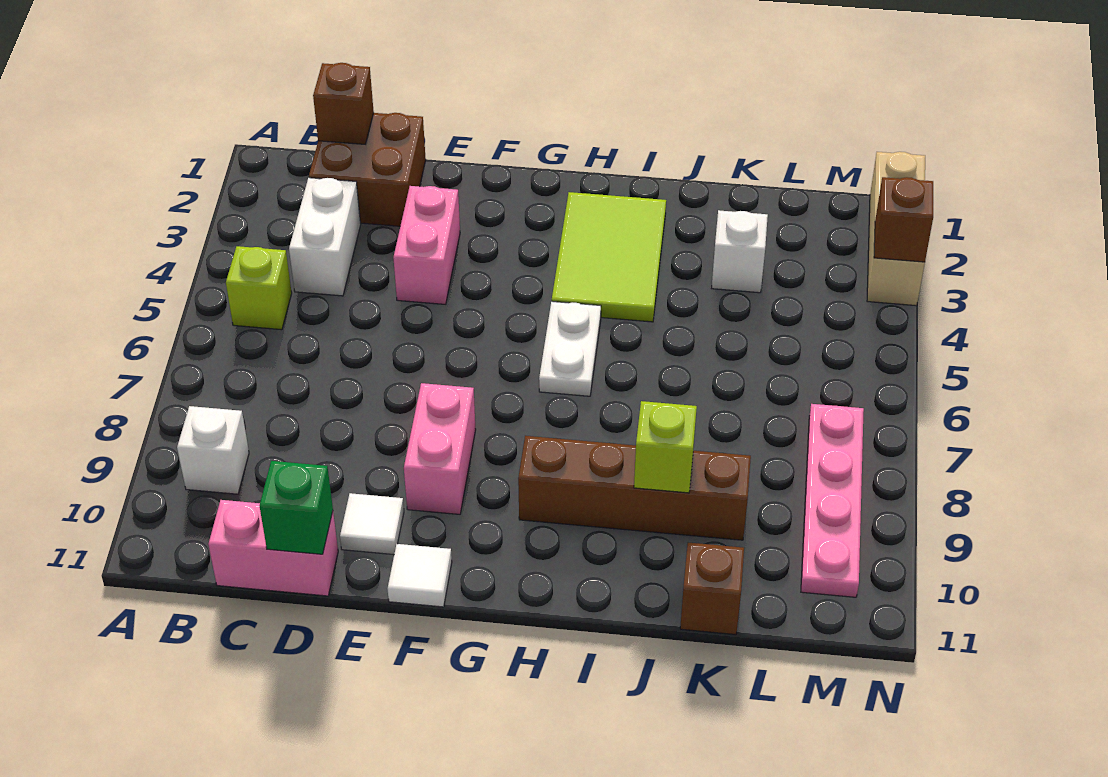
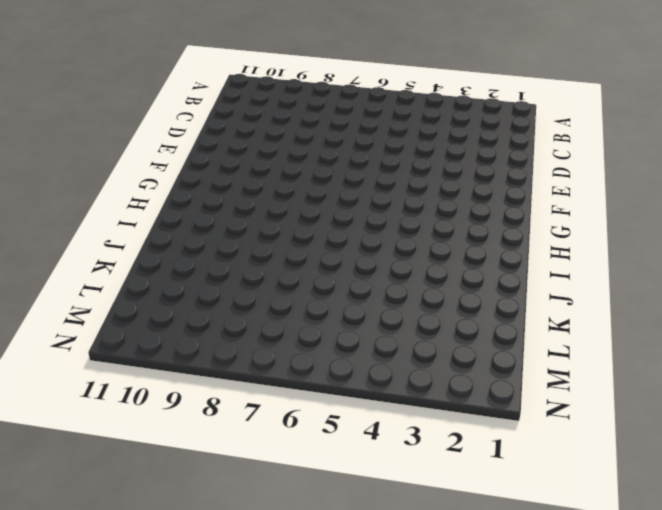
none -> lime brick B5 level 1
none -> white brick B9 level 1
none -> brown brick C1:D2 level 1

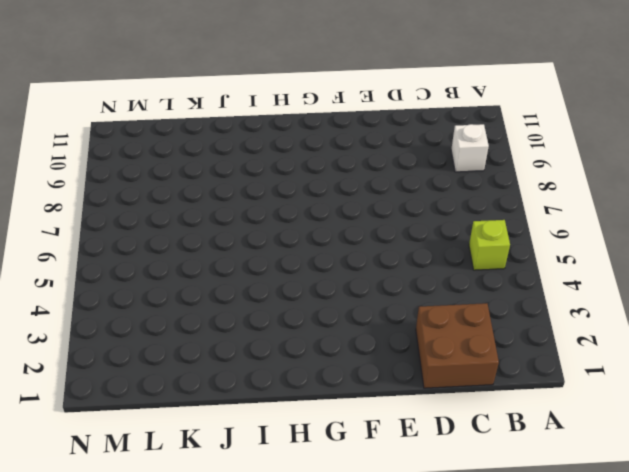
none -> white brick C3:C4 level 1
none -> pink brick C11:D11 level 1
none -> pink brick E3:E4 level 1

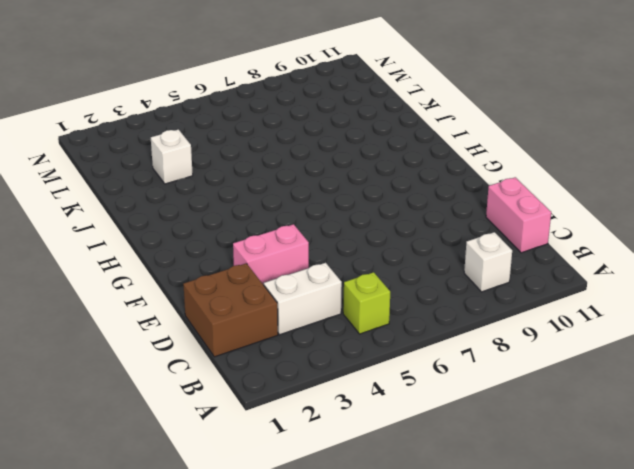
none -> white tile E10 level 1
none -> pink brick F8:F9 level 1
none -> white tile F11 level 1

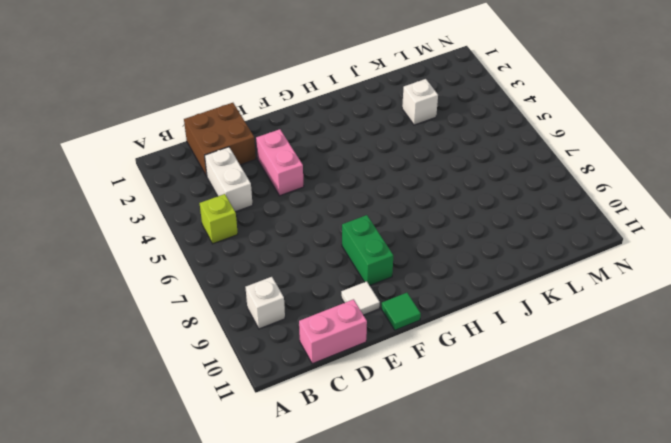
green brick F8:F9 level 1 -> pink brick F8:F9 level 1
green tile F11 level 1 -> white tile F11 level 1
none -> lime tile H2:I4 level 1
none -> white plate H5:H6 level 1
none -> brown brick H9:K9 level 1

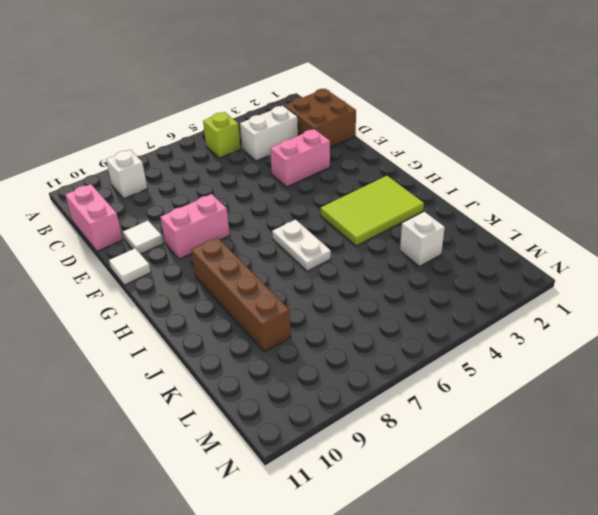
white plate H6:I6 level 1 -> white plate H5:H6 level 1
none -> brown brick K11 level 1
none -> pink plate M7:M10 level 1
none -> tan brick N1:N3 level 1

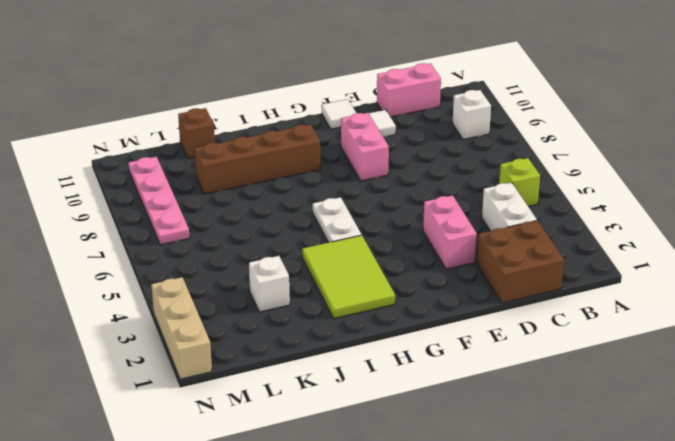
none -> brown brick C1 level 2
none -> green brick D11 level 2
none -> lime brick J9 level 2

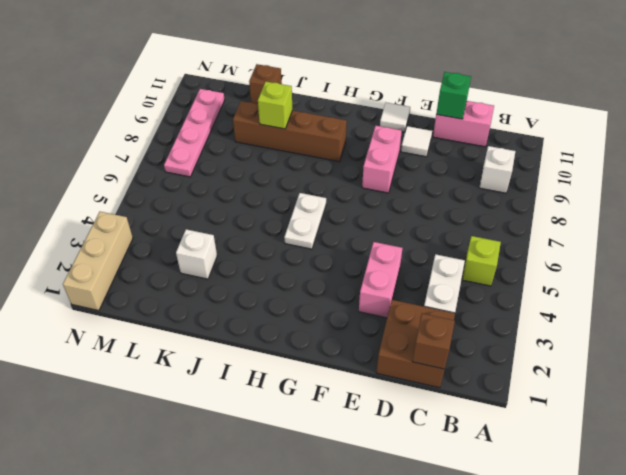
none -> lime tile H2:I4 level 1
none -> brown brick N3 level 2

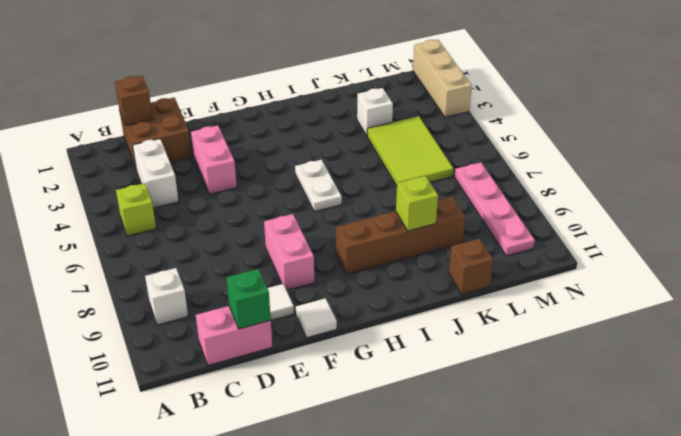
lime tile K4:L6 level 1 -> lime tile H2:I4 level 1
none -> brown brick N3 level 2

